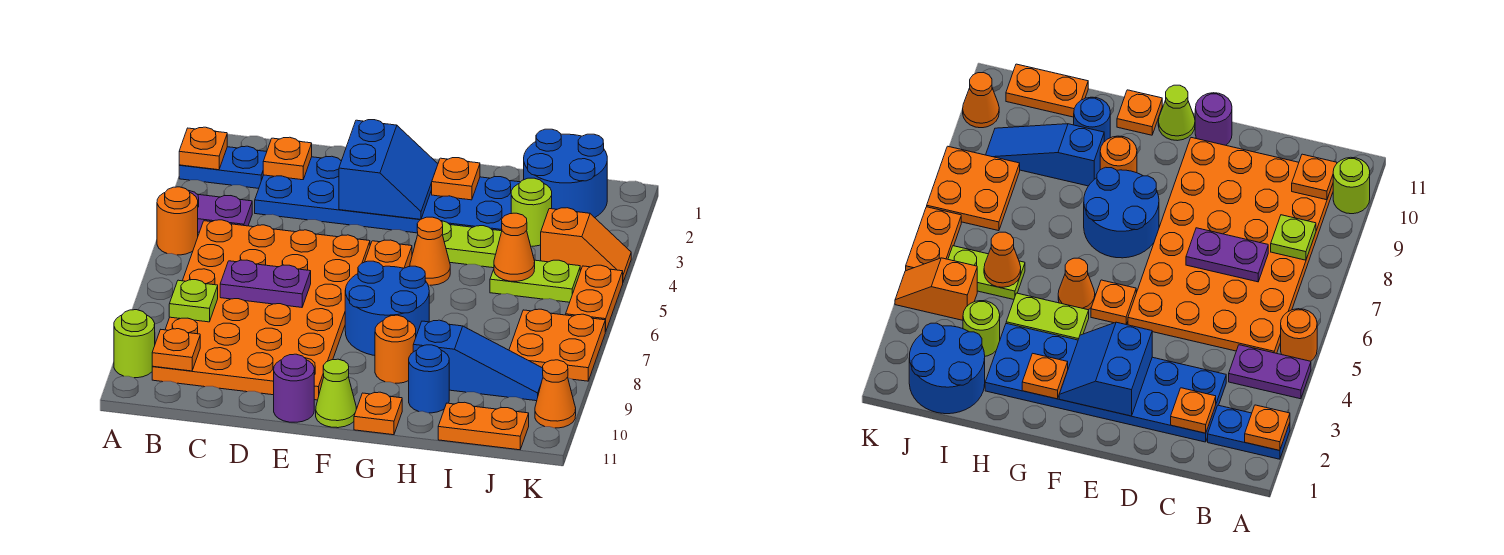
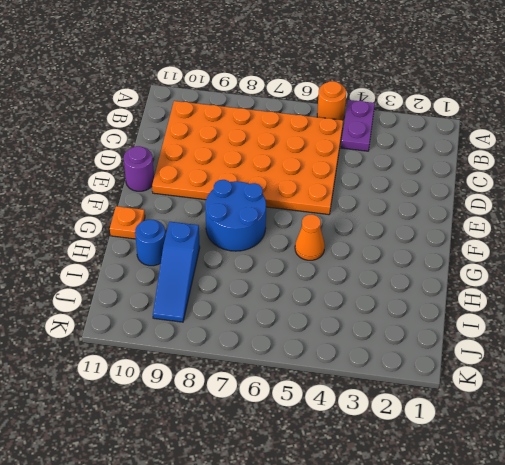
none -> blue plate A2:B2 level 1
none -> lime round brick A10 level 1
none -> blue plate C2:H3 level 1
none -> orange plate F5 level 1

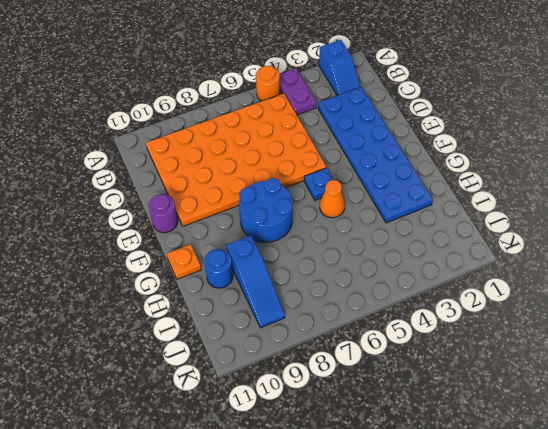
blue slope A2:B2 level 1 top A -> blue plate A2:B2 level 1
blue plate F5 level 1 -> orange plate F5 level 1
none -> lime round brick A10 level 1
none -> lime cone F11 level 1
none -> lime plate G4:H4 level 1
none -> orange round brick G9 level 1

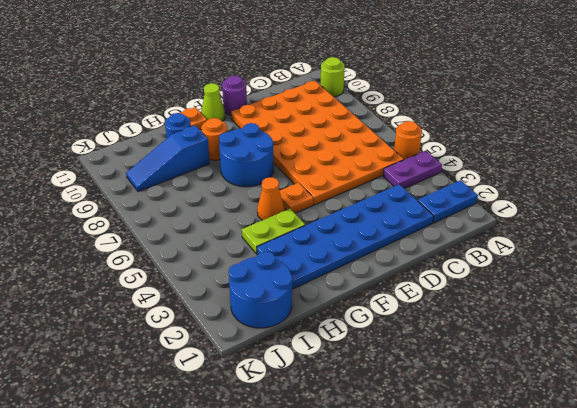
none -> lime round brick I3 level 1
none -> lime plate I5:J5 level 1
none -> orange plate I11:J11 level 1
none -> orange slope J4:K4 level 1 top J

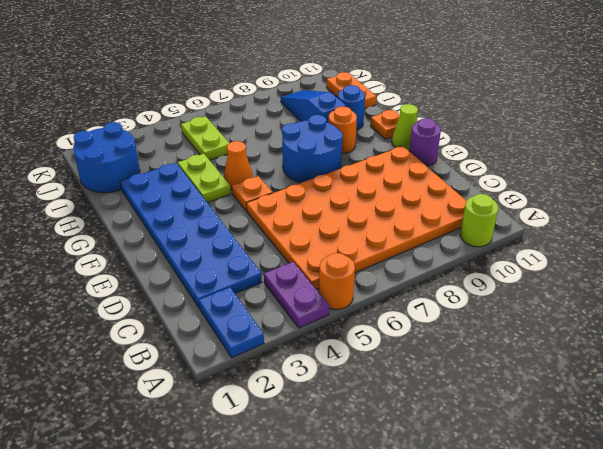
none -> lime round brick I3 level 1
none -> orange slope J4:K4 level 1 top J
none -> orange plate J7:K8 level 1
none -> orange plate K5:K6 level 1

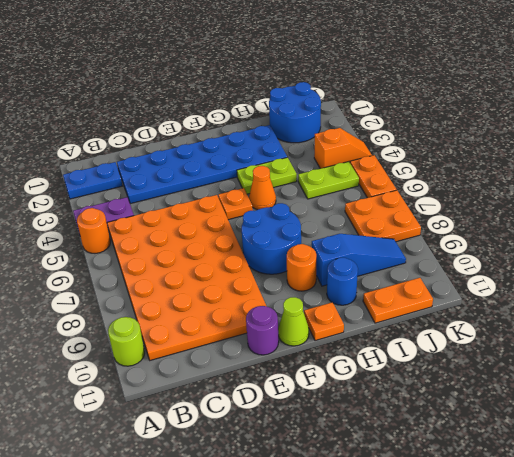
none -> lime round brick I3 level 1
none -> orange cone K10 level 1
none -> orange plate A2 level 2
none -> lime plate B8 level 2

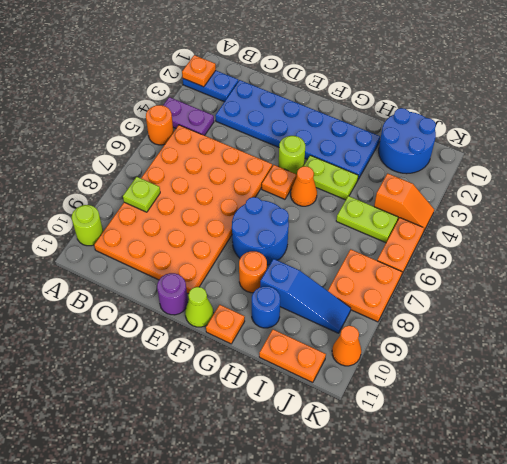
lime round brick F4 level 1 -> lime round brick I3 level 1
none -> orange plate B10 level 2
none -> orange plate C2 level 2
none -> purple plate C7:D7 level 2
none -> blue slope E2:F3 level 2 top E

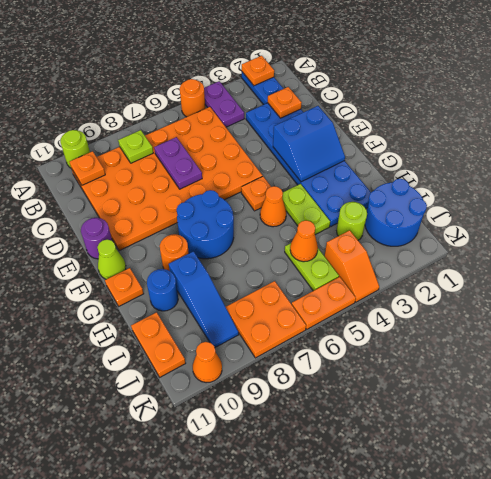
none -> orange plate G2 level 2

